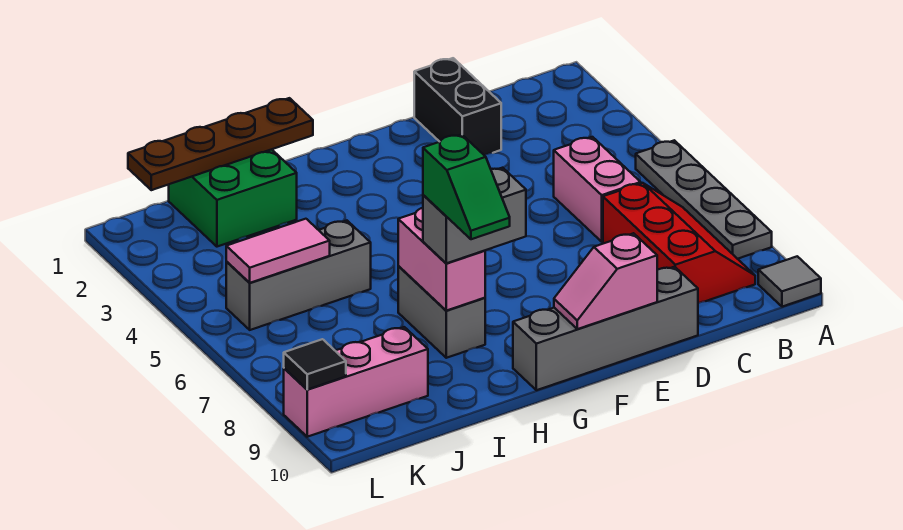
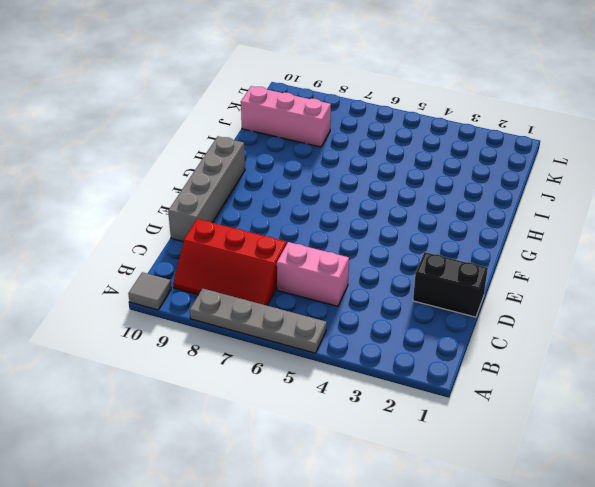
pink brick J8:J10 level 1 -> pink brick J9:L9 level 1
none -> grey brick H7:H8 level 1
none -> green brick I1:J2 level 1
none -> grey brick I5:K5 level 1

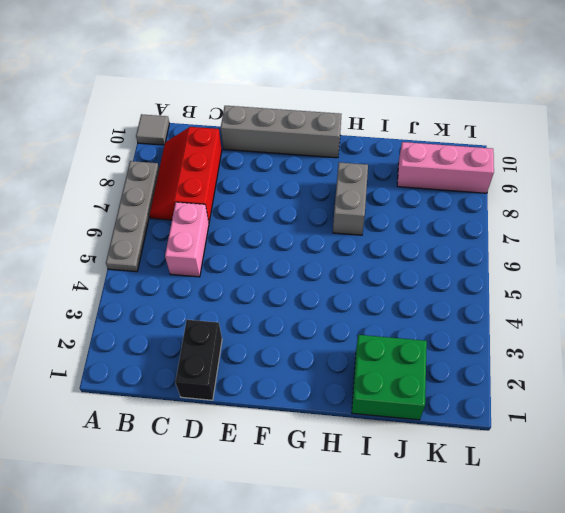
none -> grey brick I5:K5 level 1
none -> pink slope E10:F10 level 2 top E
none -> brown plate H1:K1 level 2

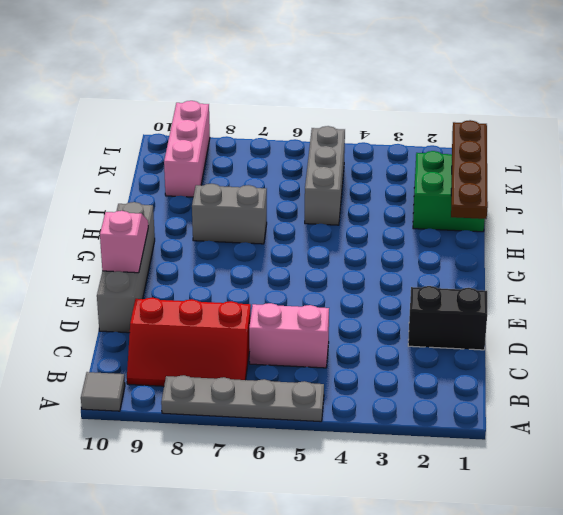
none -> pink brick H7:H8 level 2
none -> pink tile J5:K5 level 2
none -> black tile L9 level 2

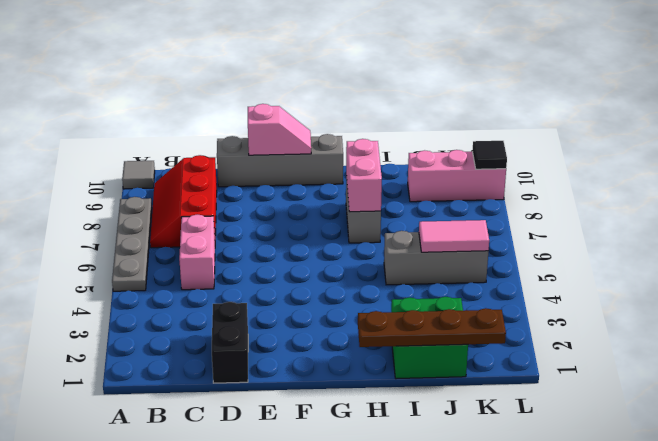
none -> grey brick G8:H8 level 3
none -> green slope H8:H9 level 4 top 8

